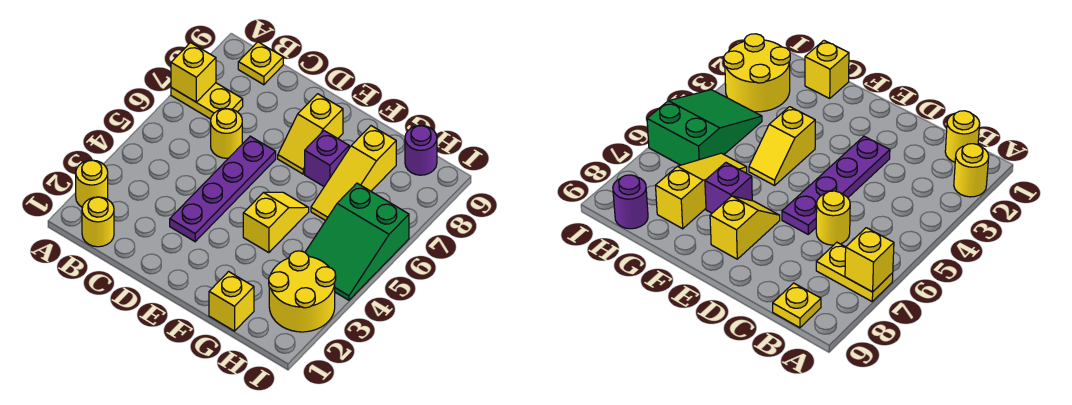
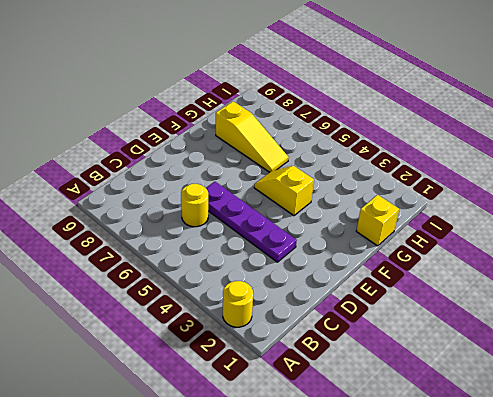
none -> yellow plate A7:B7 level 1
none -> yellow round brick B1 level 1
none -> yellow plate B9 level 1

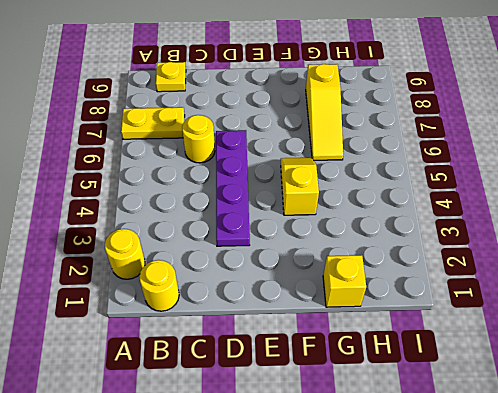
none -> yellow slope E7:E8 level 1 top 8
none -> purple brick F7 level 1
none -> yellow round brick H2:I3 level 1

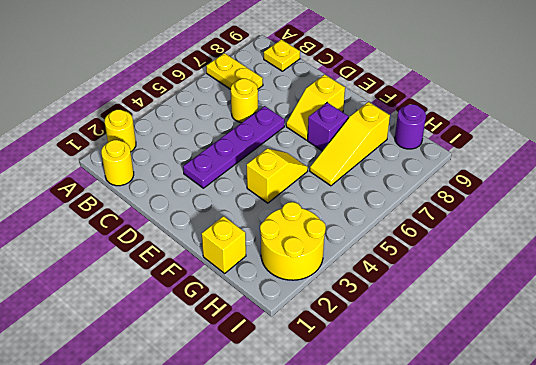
none -> green slope H4:I6 level 1 top 6
none -> yellow brick A7 level 2

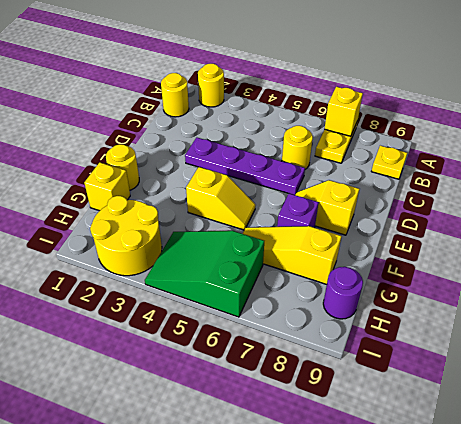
yellow round brick F1 level 1 -> none

